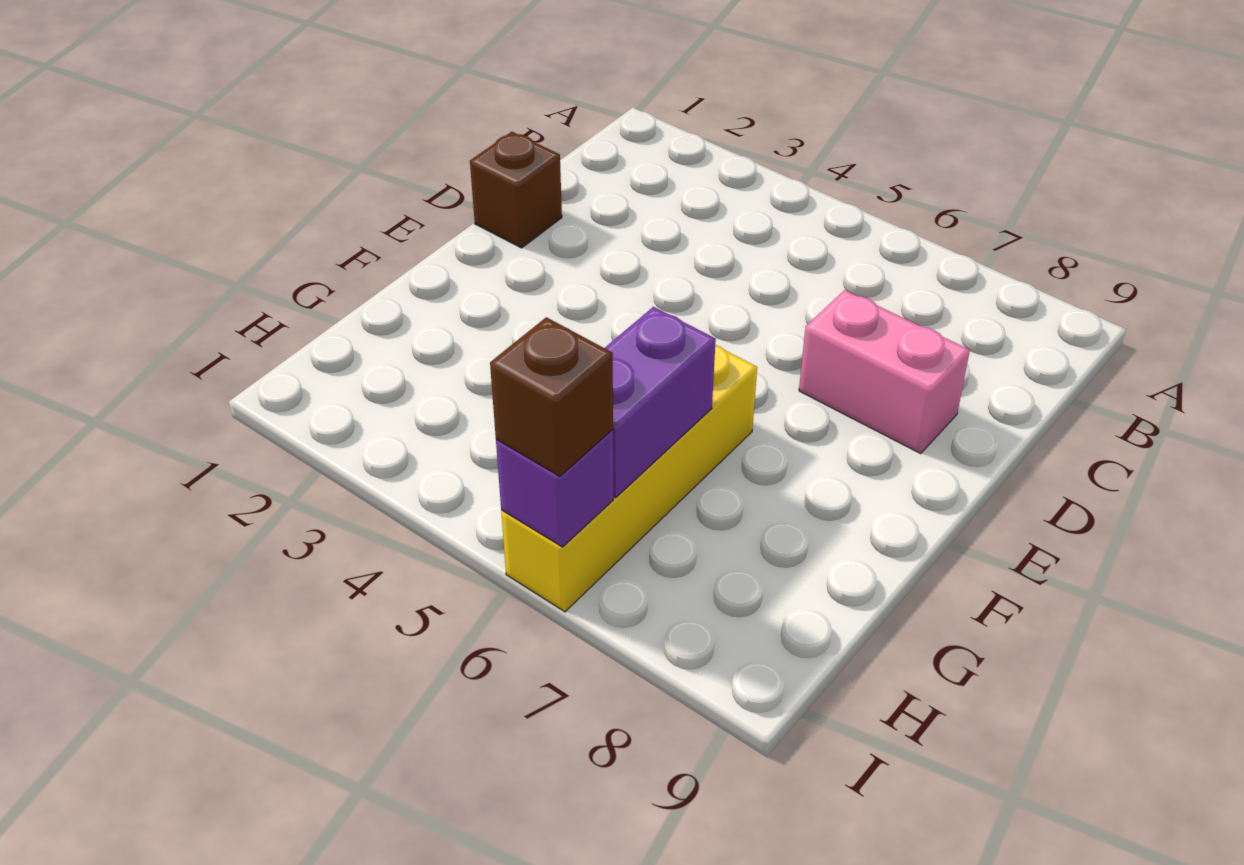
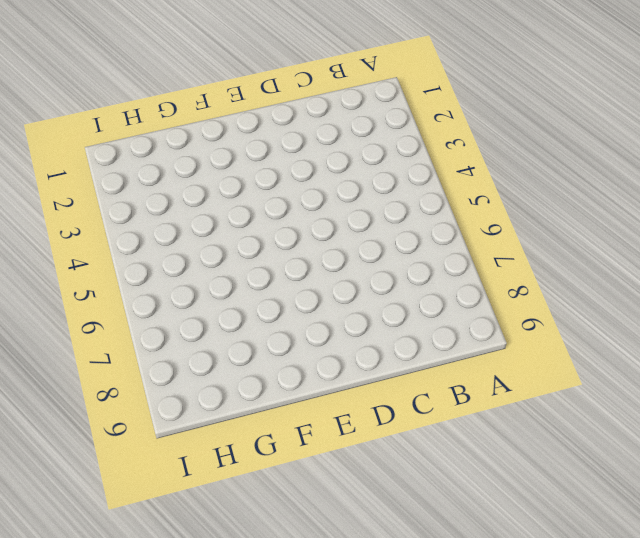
none -> brown brick D1 level 1
none -> pink brick D7:D8 level 1

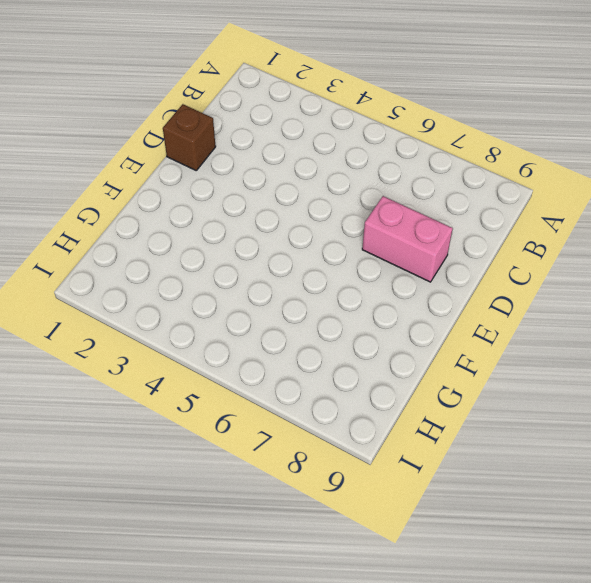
none -> yellow brick F6:I6 level 1
none -> purple brick G6:H6 level 2

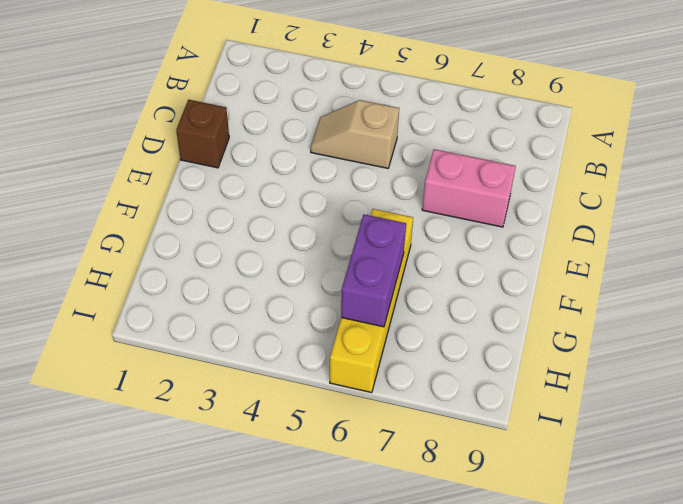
tan slope C4:C5 level 1 top 5 -> none
none -> purple brick I6 level 2
none -> brown brick I6 level 3

